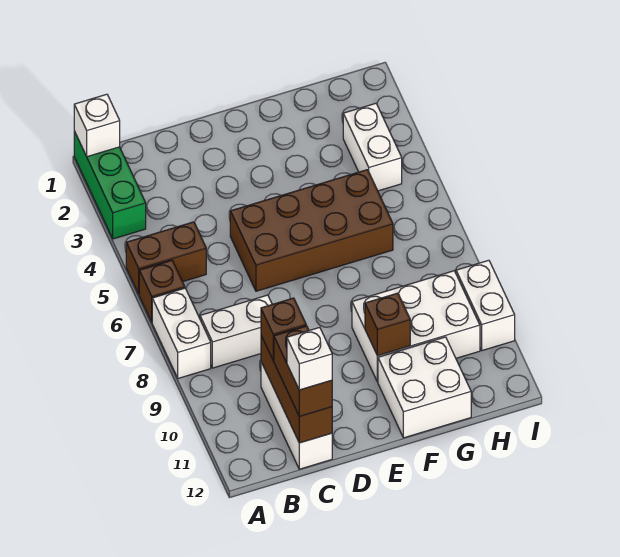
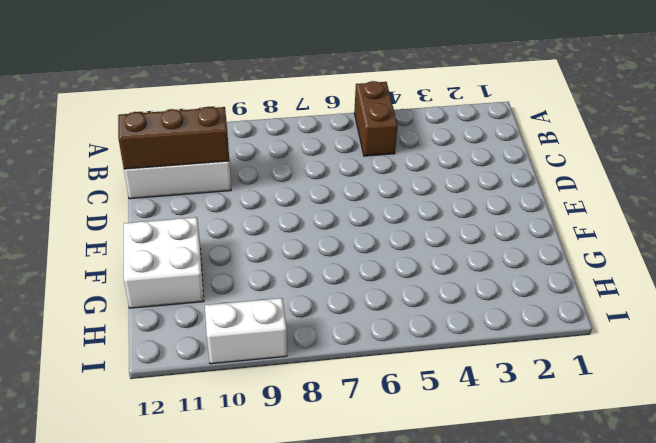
none -> green brick A1:A3 level 1
none -> brown brick A6 level 1
none -> white brick A7:A8 level 1

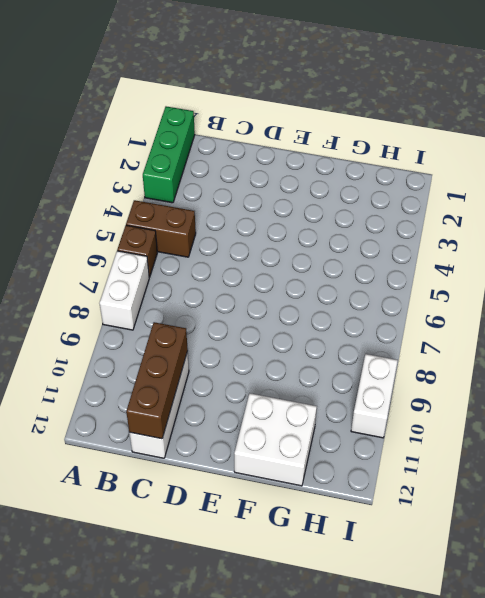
none -> white brick B8:C8 level 1
none -> brown brick D5:G6 level 1
none -> white brick F9:H10 level 1

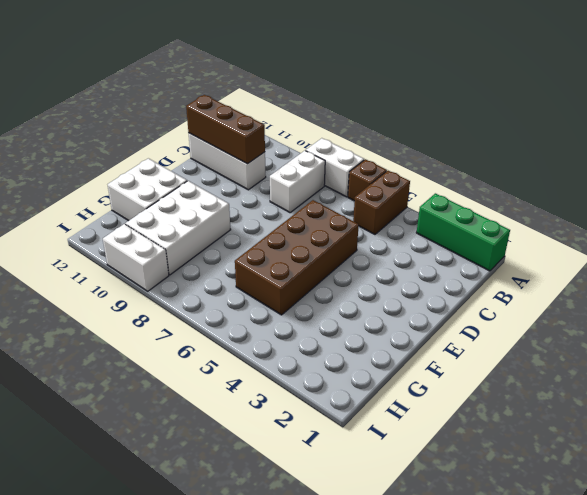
none -> white brick H3:H4 level 1
none -> white brick A1 level 2
none -> brown brick F10 level 2

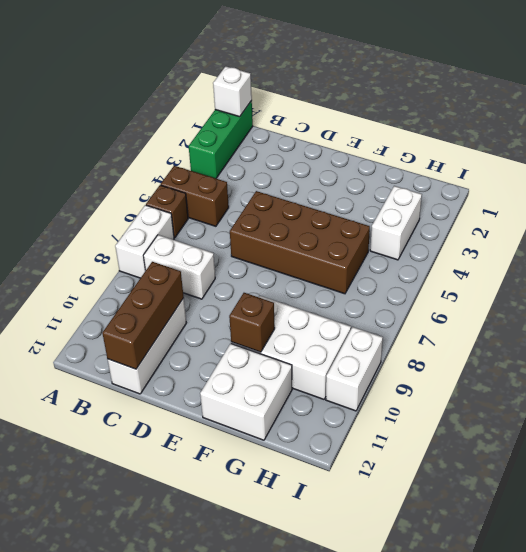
none -> brown brick C10 level 3
none -> brown brick C11:C12 level 3
none -> white brick C12 level 4

